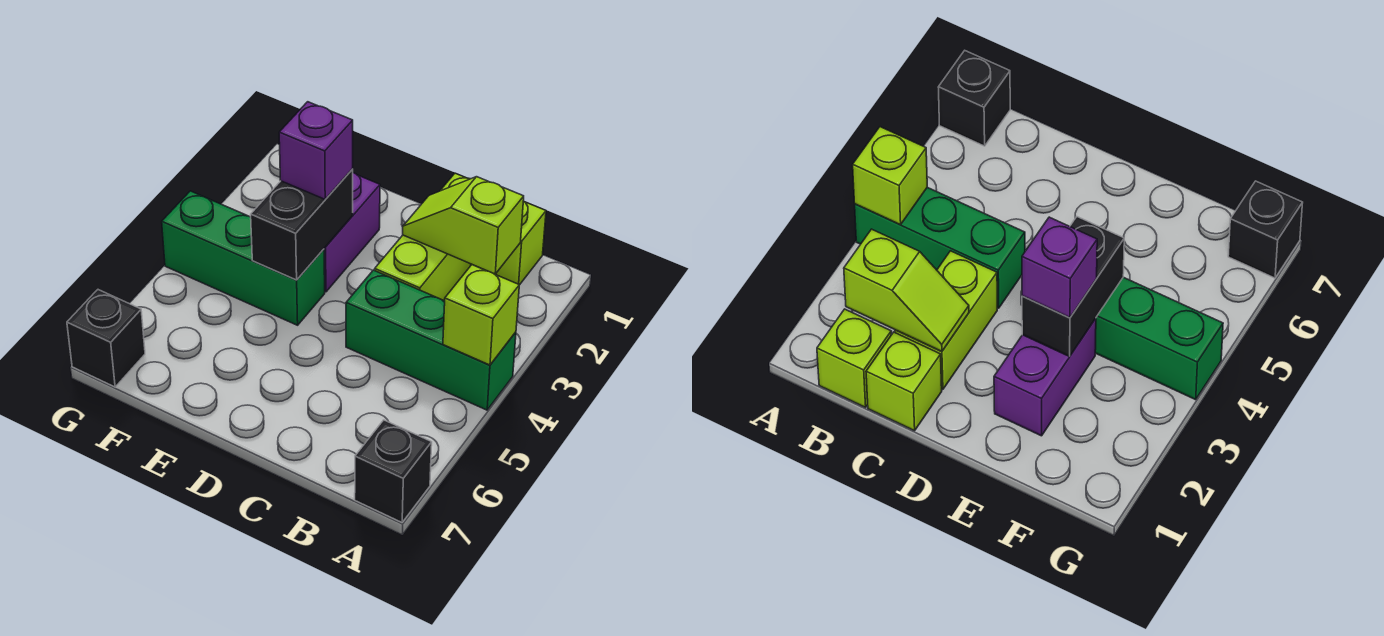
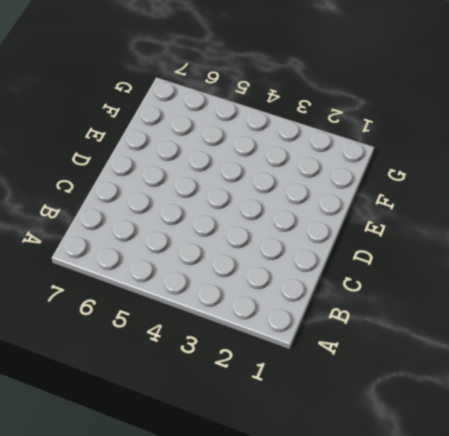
none -> green brick A4:C4 level 1
none -> black brick A7 level 1
none -> lime brick B1 level 1

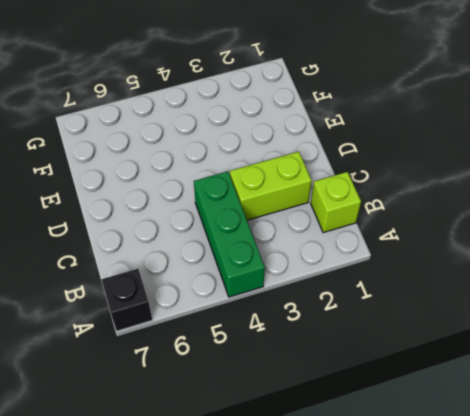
none -> lime brick C1 level 1
none -> purple brick E2:E3 level 1
none -> green brick E4:G4 level 1

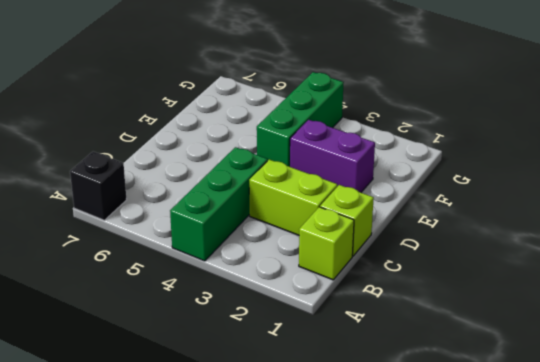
none -> black brick G7 level 1
none -> lime brick A4 level 2
none -> lime slope B2:C2 level 2 top B

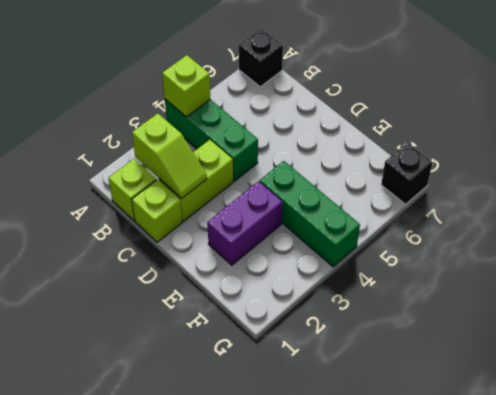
none -> black brick E3:E4 level 2
none -> purple brick E3 level 3

